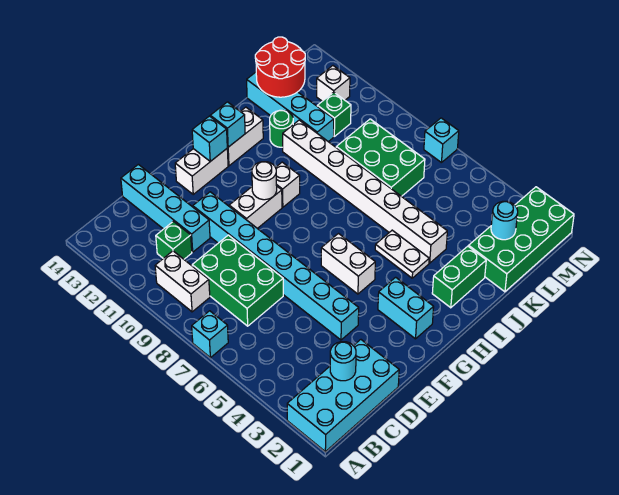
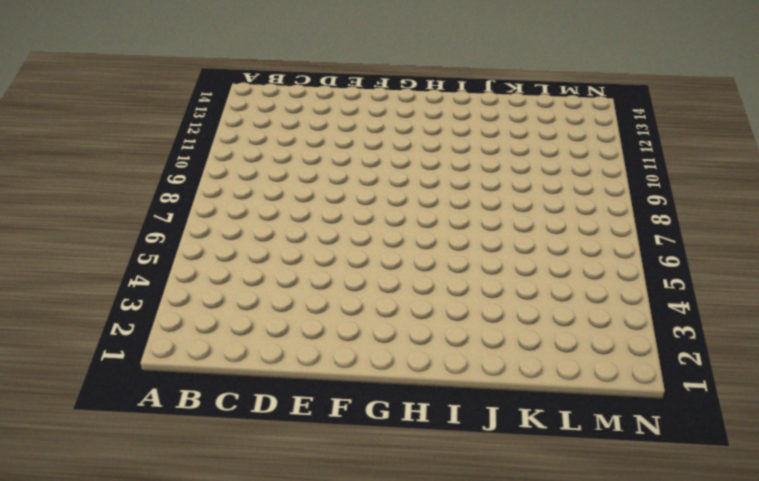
none -> cyan brick A1:D2 level 1
none -> cyan brick A7 level 1
none -> white brick B9:B10 level 1

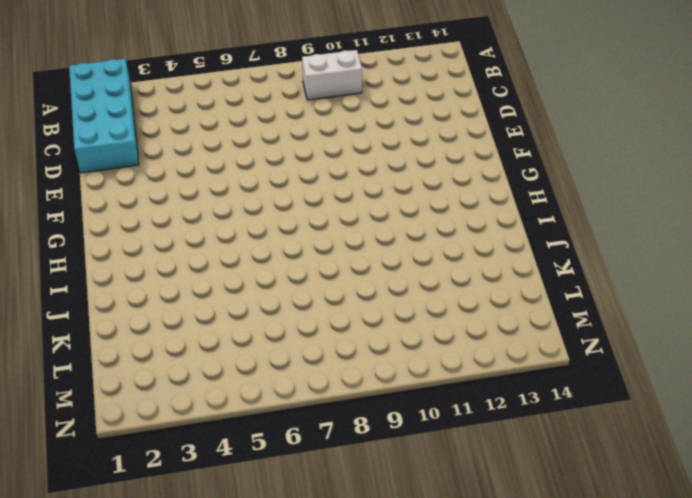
none -> cyan brick A7 level 1
none -> green brick C7:D9 level 1
none -> green brick C11 level 1

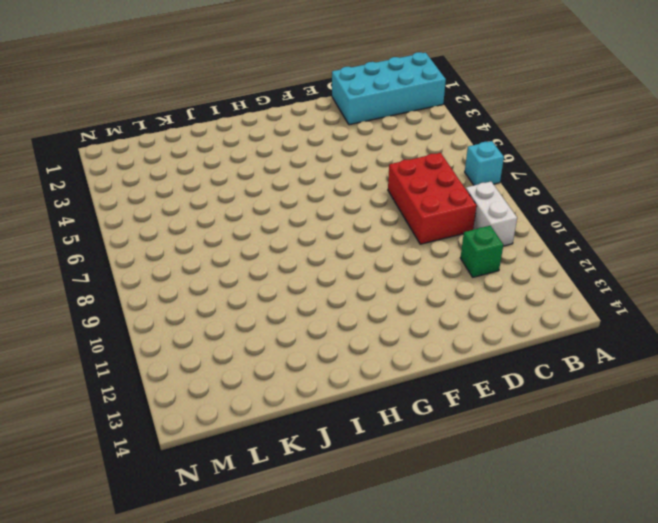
red brick C7:D9 level 1 -> green brick C7:D9 level 1
none -> cyan brick D11:D14 level 1
none -> cyan brick E4:E11 level 1
none -> white brick F10:G10 level 1

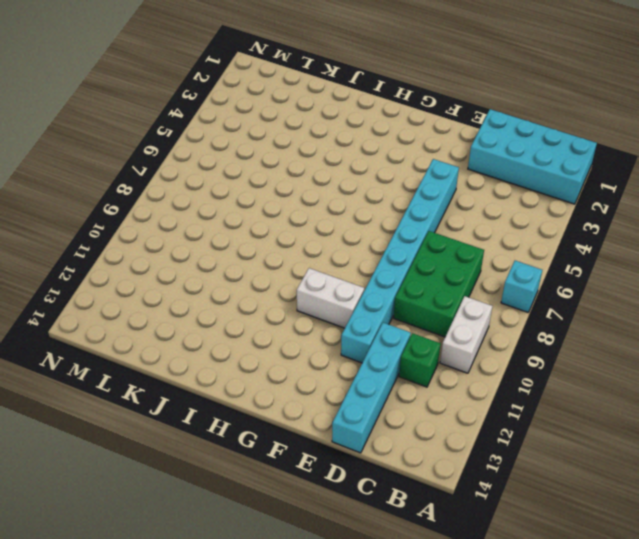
none -> white brick F13:G13 level 1
none -> cyan brick G2:G3 level 1
none -> white brick G5:G6 level 1

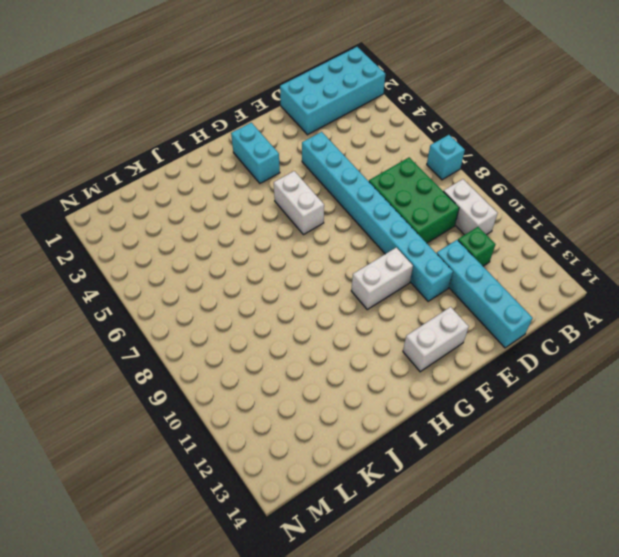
none -> white brick H10 level 1
none -> white brick H13:I13 level 1
none -> green brick I2:J2 level 1

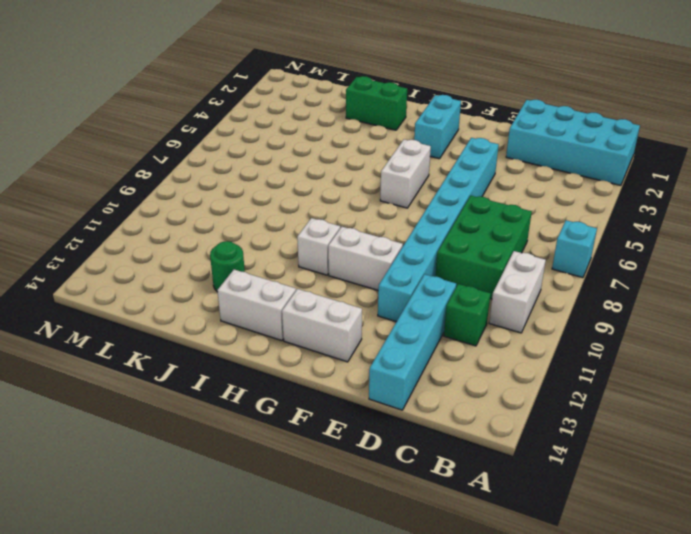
none -> white plate I4:I5 level 1
none -> white brick J4:J11 level 1
none -> green brick K1:N2 level 1

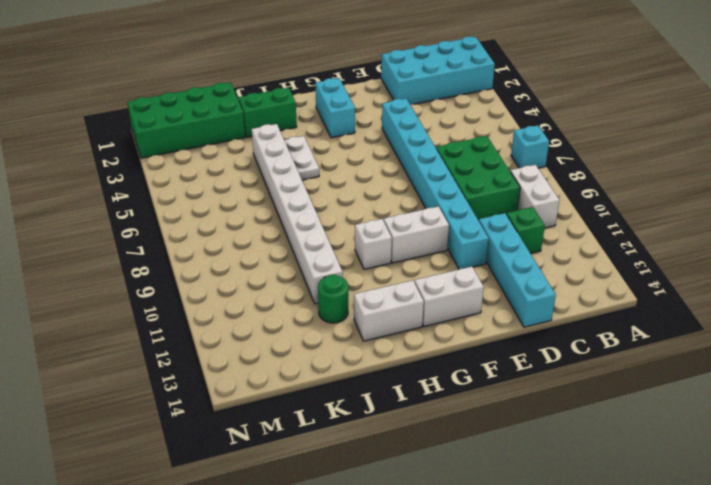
none -> white brick G5:G6 level 1
none -> green brick K7:L9 level 1
none -> cyan brick K11:K14 level 1

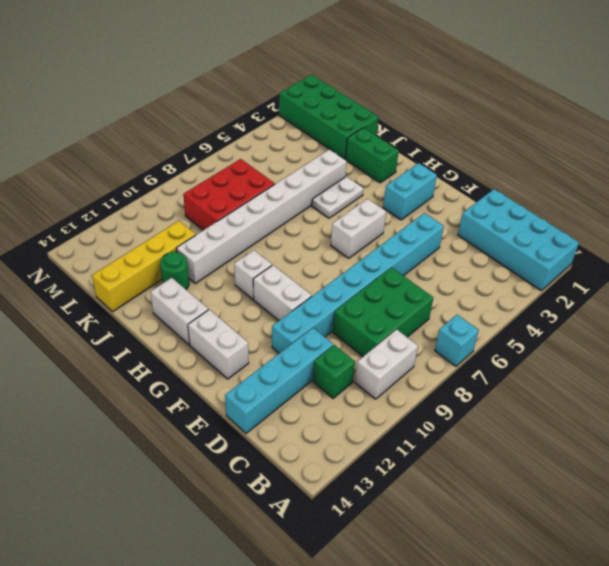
red brick K7:L9 level 1 -> green brick K7:L9 level 1
yellow brick K11:K14 level 1 -> cyan brick K11:K14 level 1
none -> green brick L11 level 1
none -> white brick M12 level 1
none -> cyan brick N7 level 1

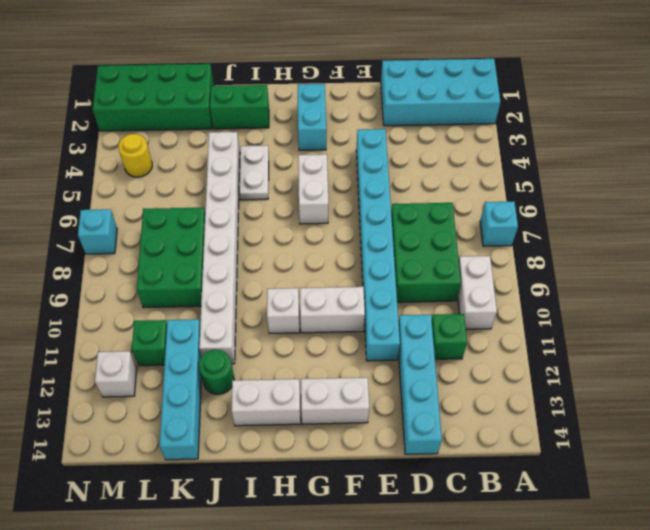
yellow round brick M4 level 1 -> none
none -> cyan round brick C2 level 2
none -> white round brick G10 level 2
none -> cyan brick G13 level 2

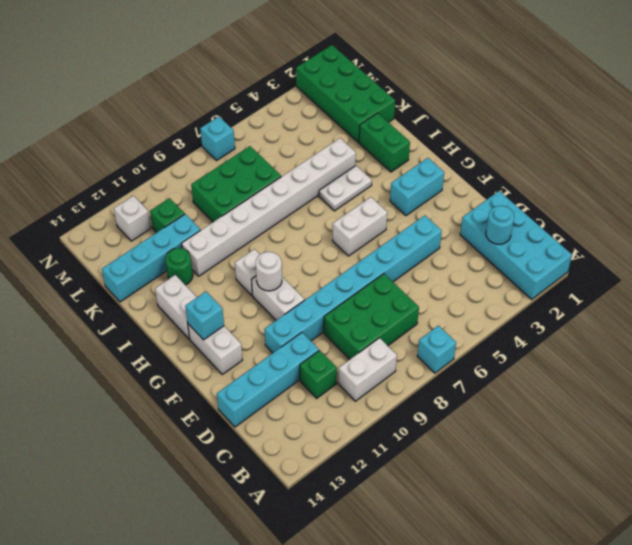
none -> cyan brick H13 level 2
none -> red round brick K13:L14 level 2
none -> cyan round brick L2 level 2

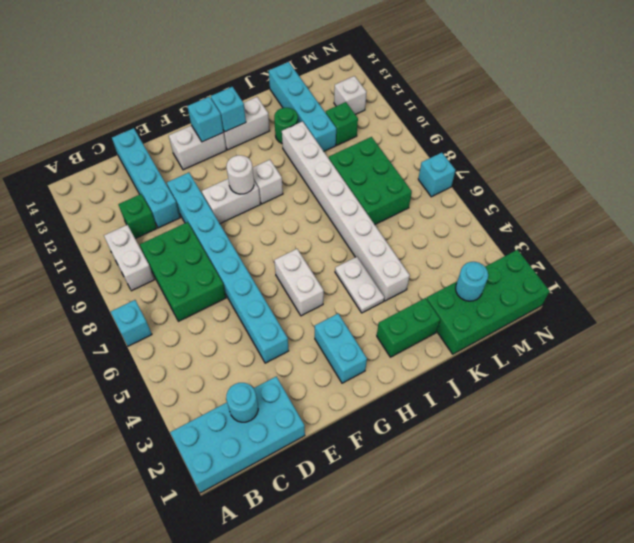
none -> red round brick K13:L14 level 2

